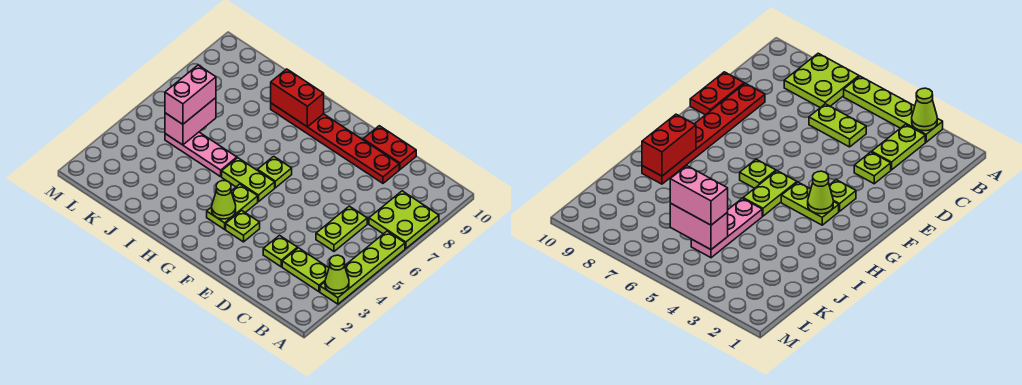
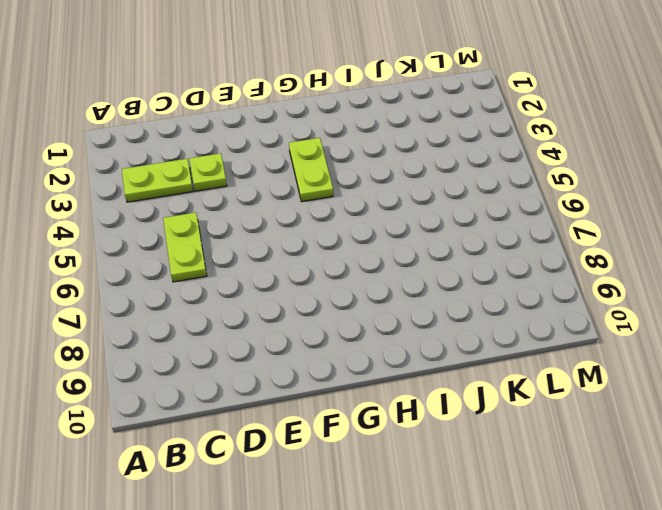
none -> lime plate A3:A6 level 1
none -> lime plate A7:B8 level 1
none -> red plate D9:I9 level 1

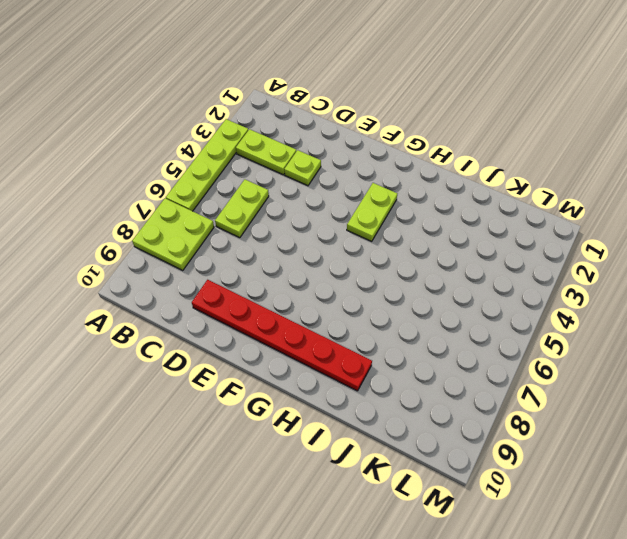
none -> red plate D10:E10 level 1
none -> lime plate F3 level 1
none -> lime plate G5:H5 level 1

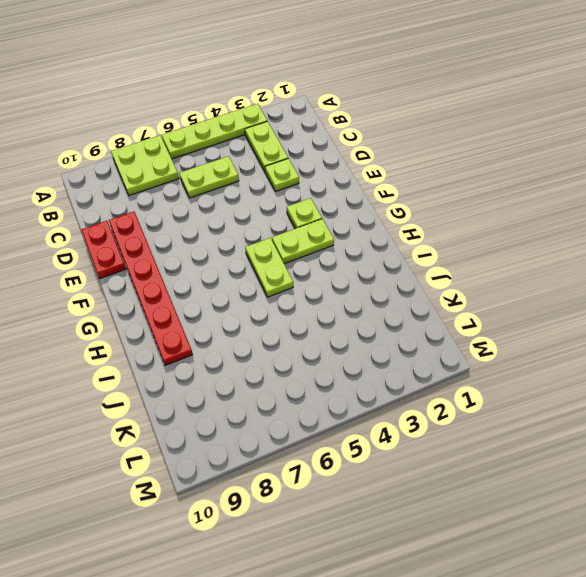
none -> lime plate G6 level 1
none -> pink plate I5:K5 level 1
none -> lime cone A3 level 2

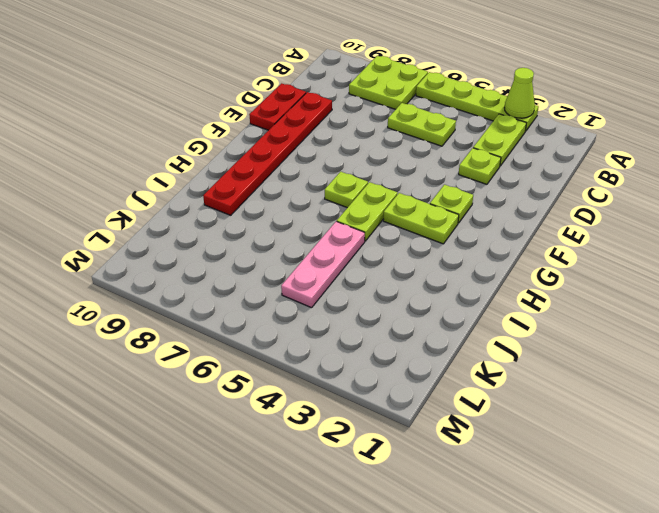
none -> lime cone G3 level 2
none -> red brick H9:I9 level 2
none -> pink brick K5:K6 level 2

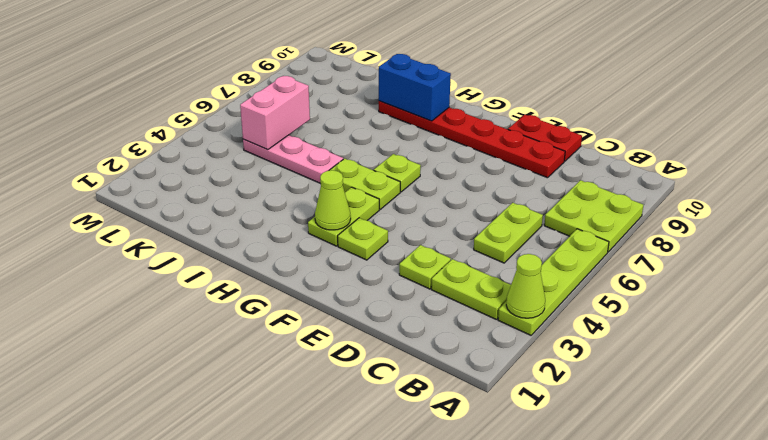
blue brick H9:I9 level 2 -> red brick H9:I9 level 2
none -> pink brick K5:K6 level 3

